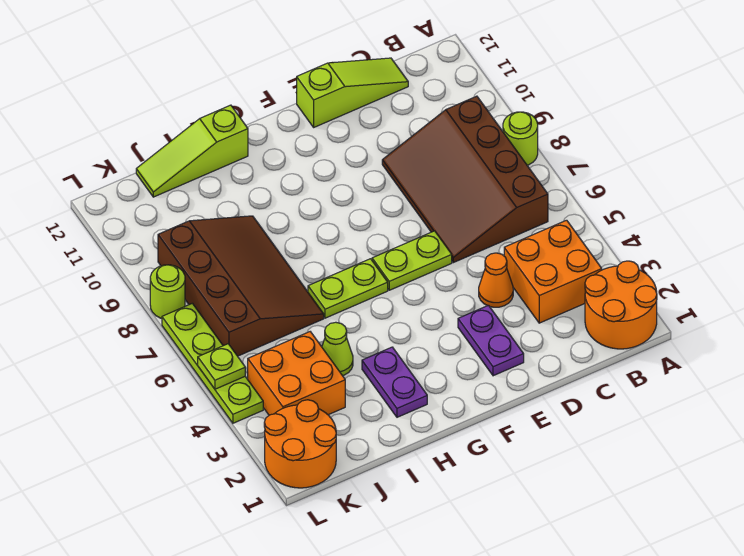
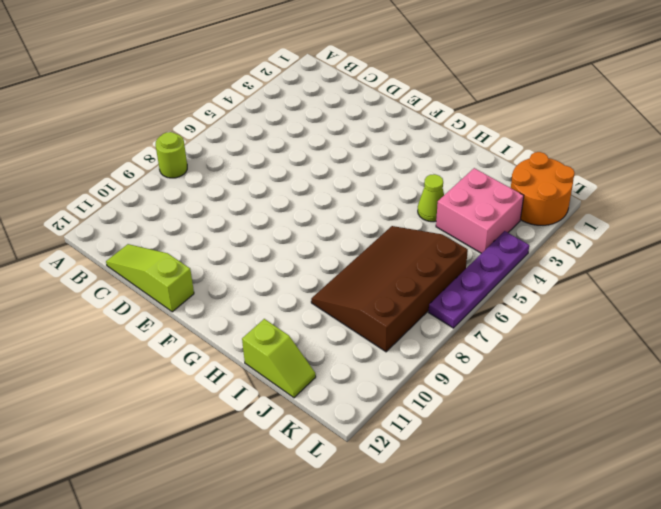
lime slope I12:J12 level 1 top I -> lime slope H12:J12 level 1 top H
pink brick J3:K4 level 1 -> orange brick J3:K4 level 1
purple plate L4:L7 level 1 -> lime plate L4:L7 level 1
none -> orange round brick A1:B2 level 1
none -> orange brick B3:C4 level 1
none -> brown slope B6:D9 level 1 top B

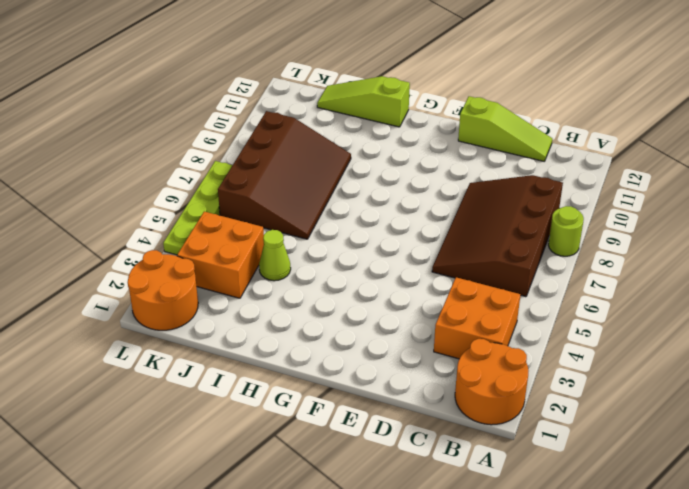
none -> orange cone D4 level 1
none -> purple plate E2:E3 level 1
none -> lime plate E6:F6 level 1

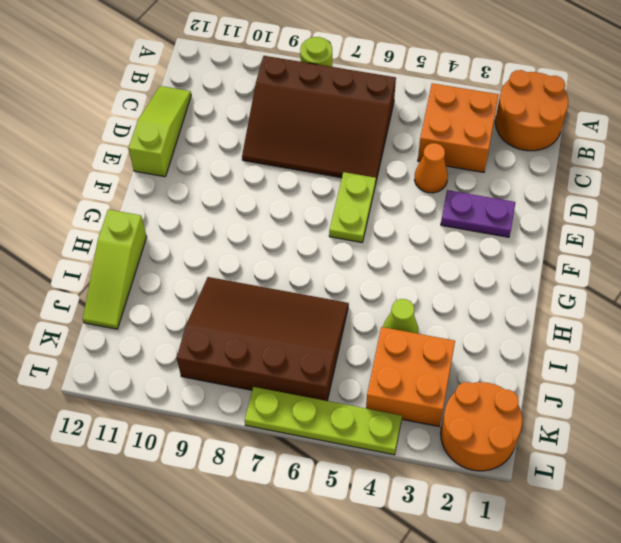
none -> lime plate G6:H6 level 1
none -> purple plate H2:H3 level 1
none -> lime round brick L8 level 1

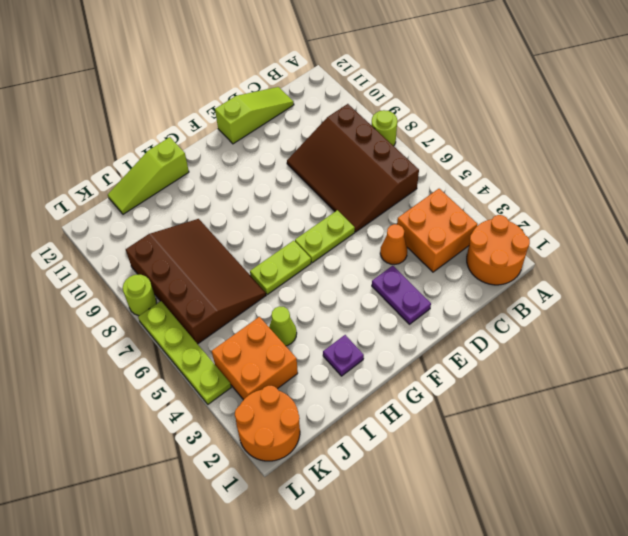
purple plate H2 level 1 -> purple plate H2:H3 level 1
none -> lime plate L5 level 2

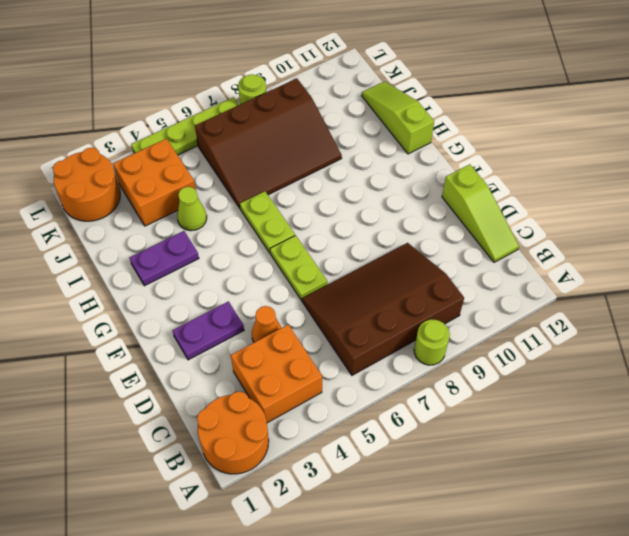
none -> lime plate L5 level 2

